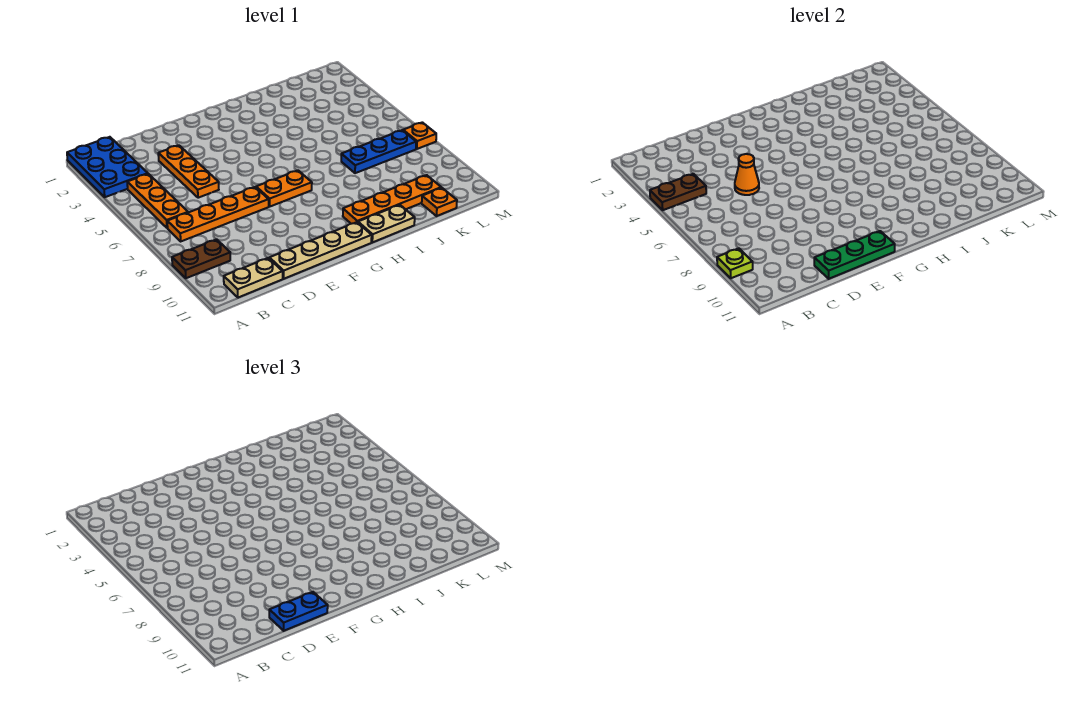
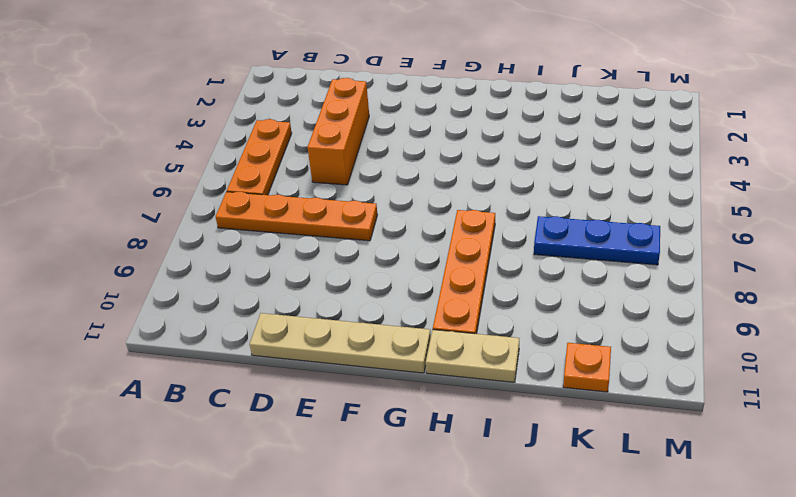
orange brick D3:D5 level 1 -> orange plate D3:D5 level 1
orange plate H7:H10 level 1 -> orange plate H10:K10 level 1
none -> blue plate A1:B3 level 1
none -> brown plate A9:B9 level 1
none -> tan plate B11:C11 level 1

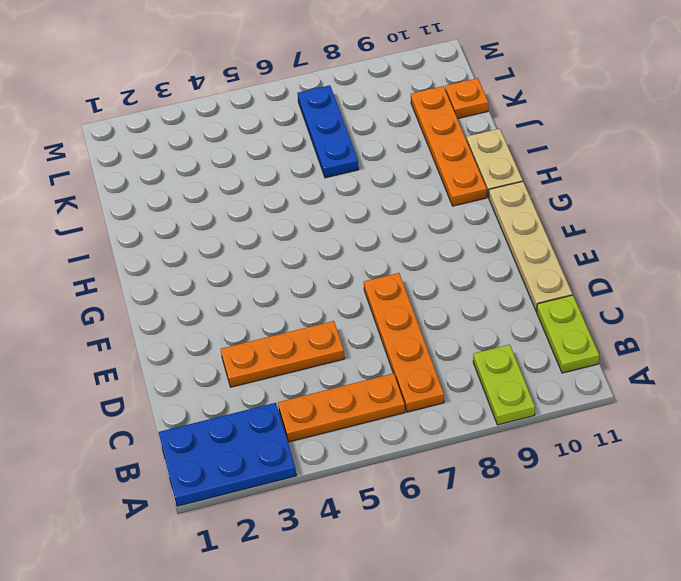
lime plate A9:B9 level 1 -> brown plate A9:B9 level 1
lime plate B11:C11 level 1 -> tan plate B11:C11 level 1
none -> orange plate F7:G7 level 1
none -> orange plate M7 level 1
none -> brown plate A4:B4 level 2

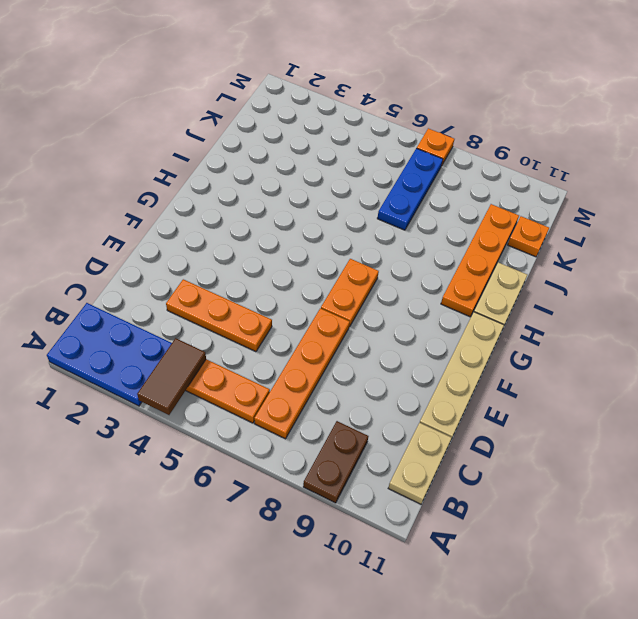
brown tile A4:B4 level 2 -> brown plate A4:B4 level 2
none -> lime plate A9 level 2
none -> orange cone D5 level 2
none -> green plate D11:F11 level 2

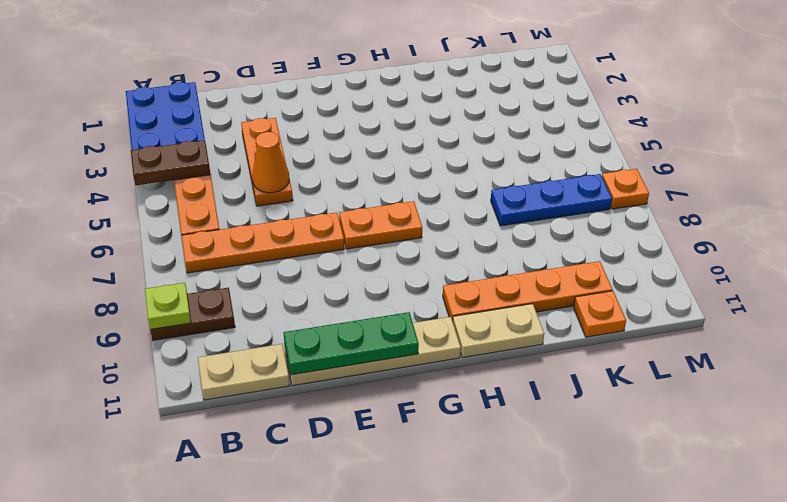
none -> blue plate D11:E11 level 3

